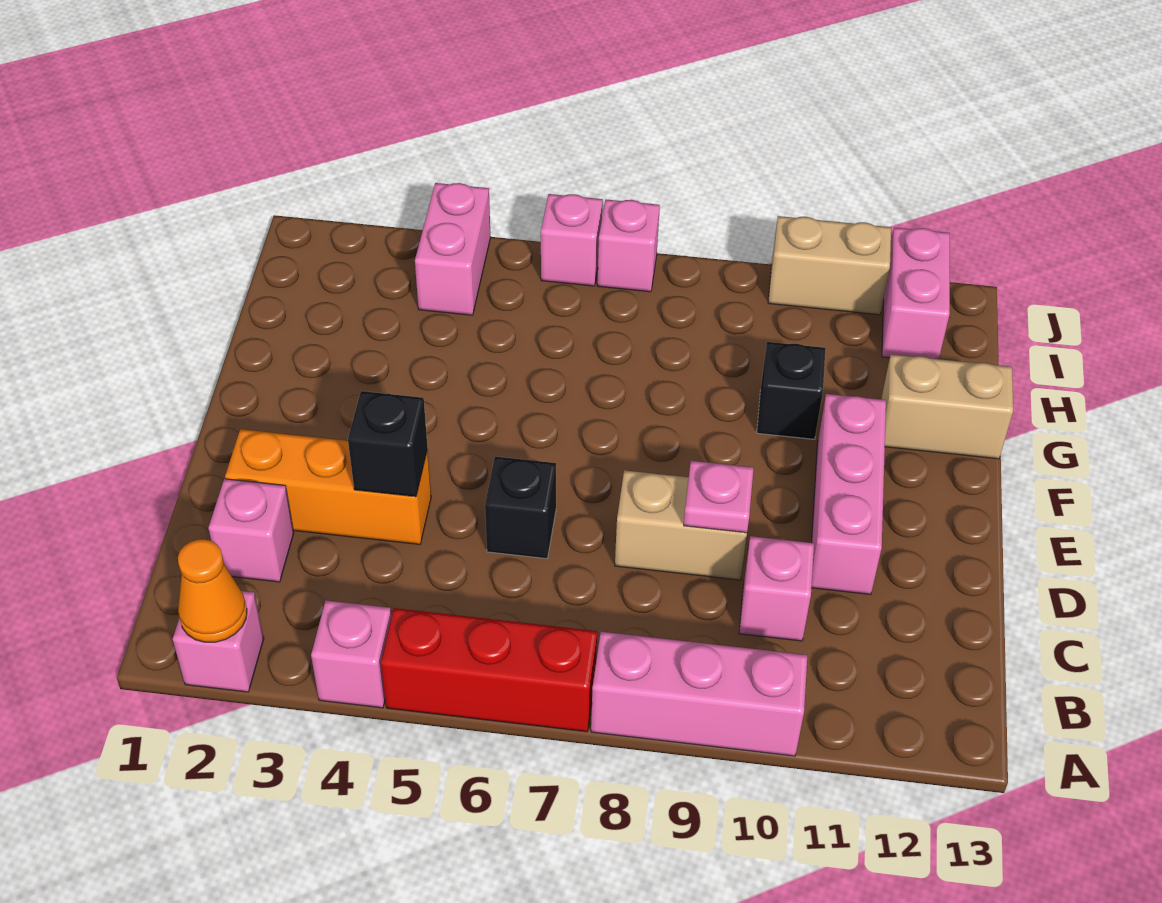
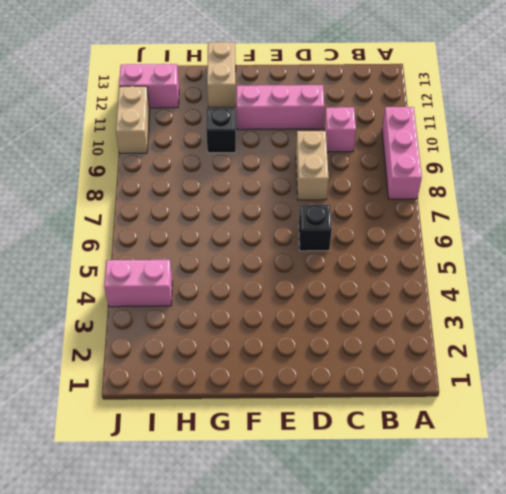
none -> pink brick A2 level 1
none -> pink brick A4 level 1
none -> red brick A5:A7 level 1

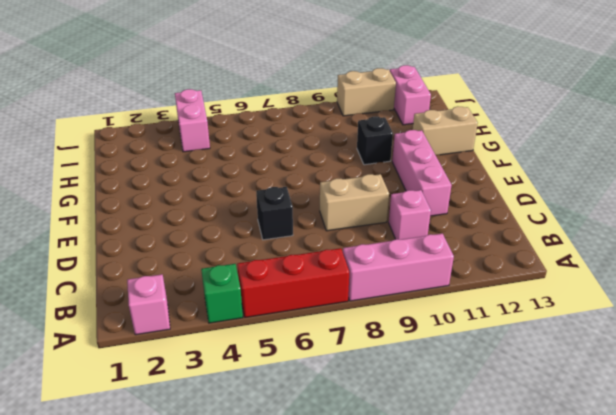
green brick A4 level 1 -> pink brick A4 level 1
none -> pink brick C2 level 1
none -> orange brick D2:D4 level 1
none -> pink brick J6 level 1

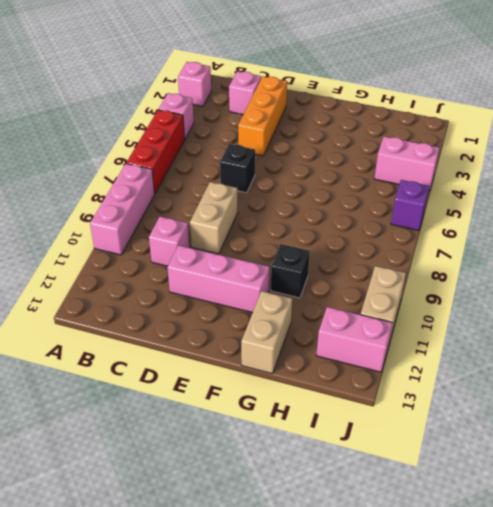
purple brick J6 level 1 -> pink brick J6 level 1
none -> pink brick J7 level 1
none -> orange cone A2 level 2
none -> black brick D4 level 2

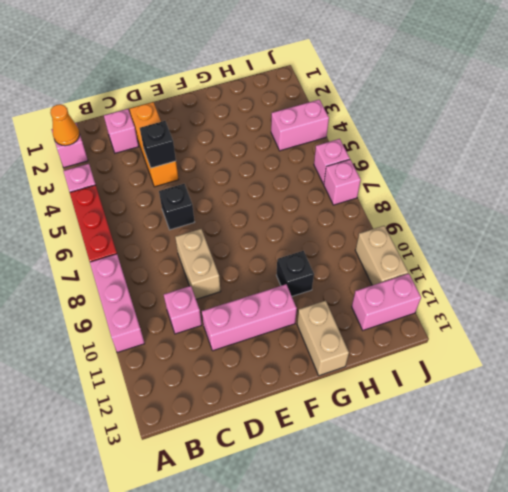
none -> pink plate D9 level 2

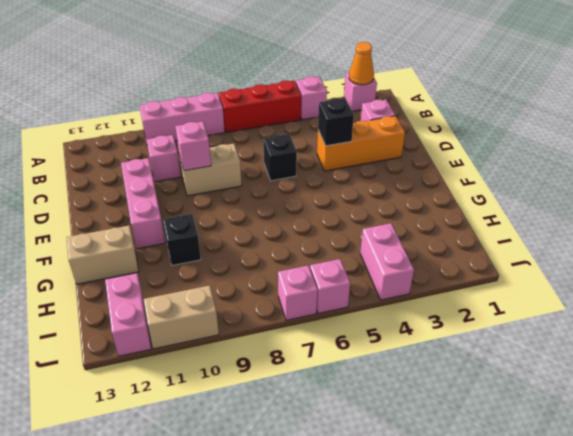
pink brick D9 level 2 -> pink plate D9 level 2

